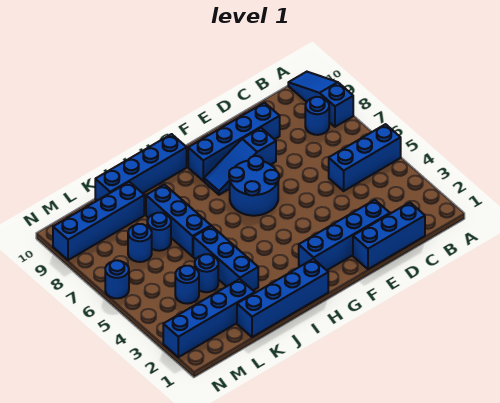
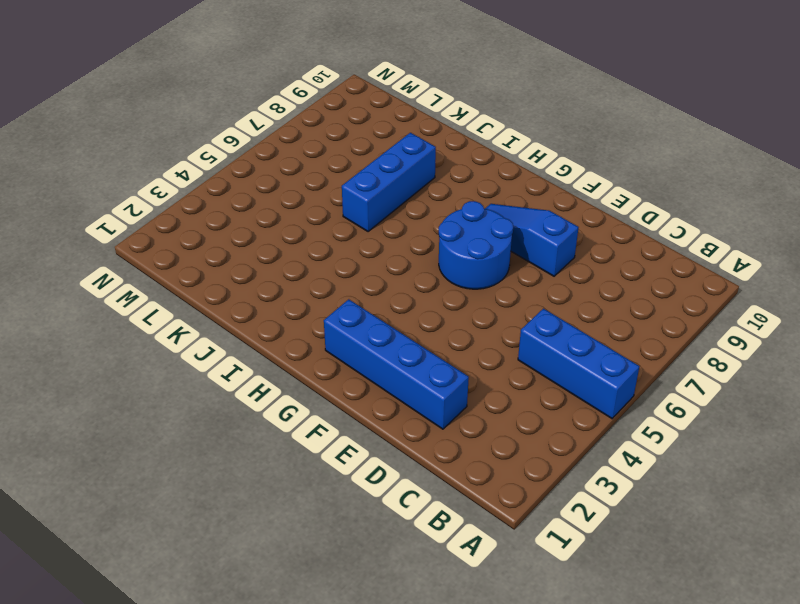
none -> blue slope A8:A10 level 1 top 8
none -> blue round brick B8 level 1
none -> blue brick C1:E1 level 1

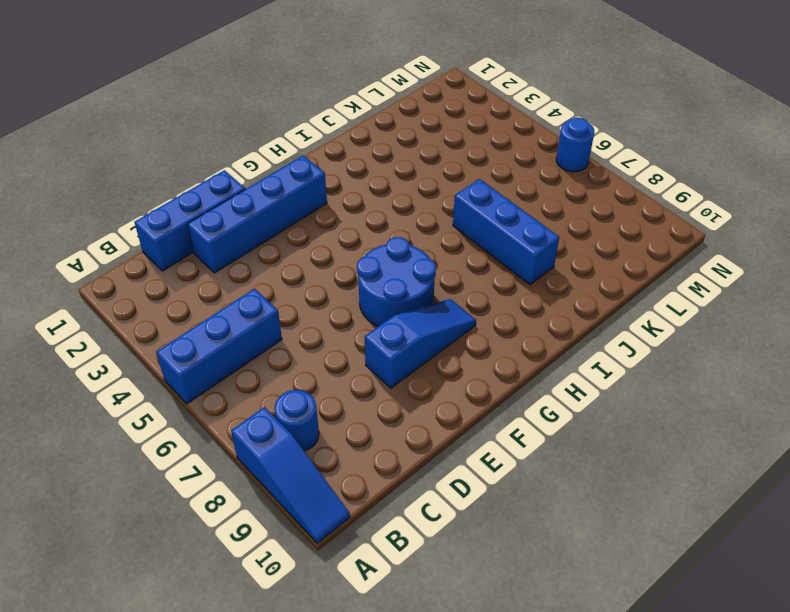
none -> blue brick D9:G9 level 1
none -> blue brick H1:K1 level 1
none -> blue brick H10:K10 level 1

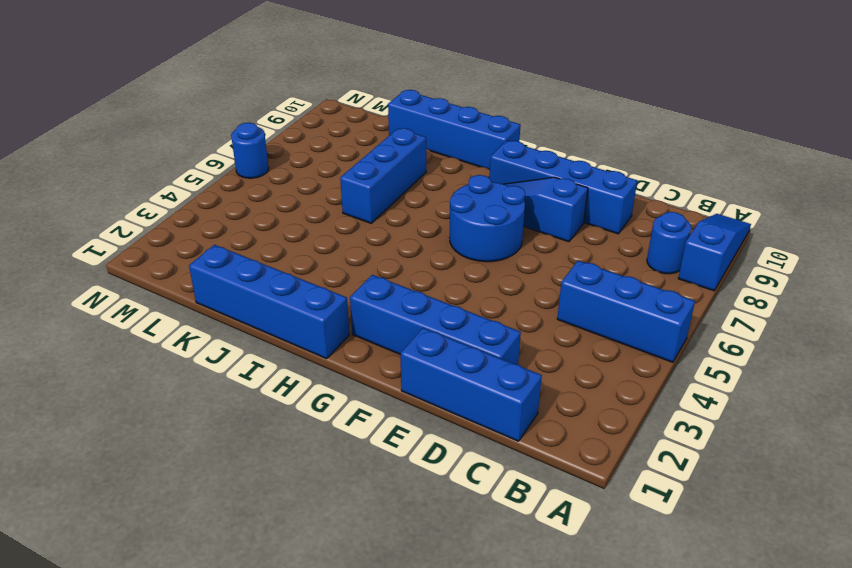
none -> blue brick J3:J5 level 1
none -> blue brick K2:N2 level 1
none -> blue round brick K4 level 1

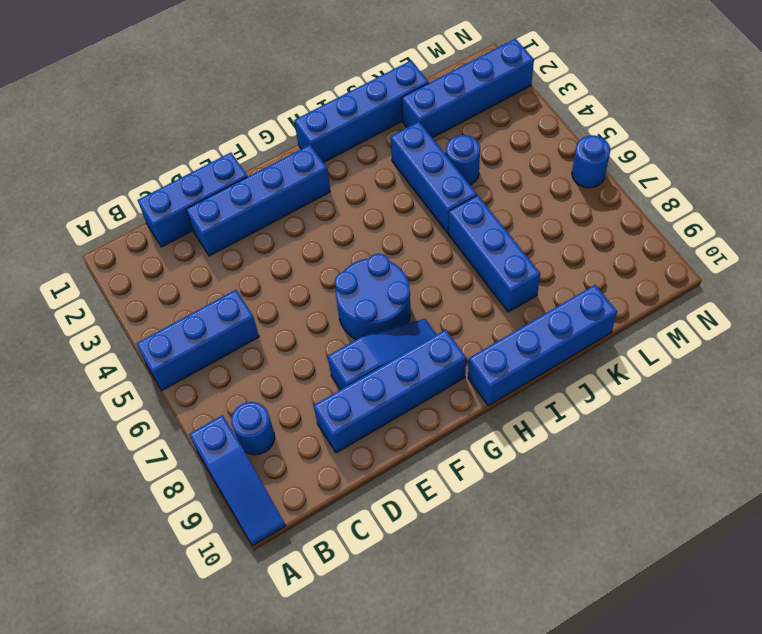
none -> blue round brick K7 level 1
none -> blue brick K9:N9 level 1
none -> blue round brick L4 level 1

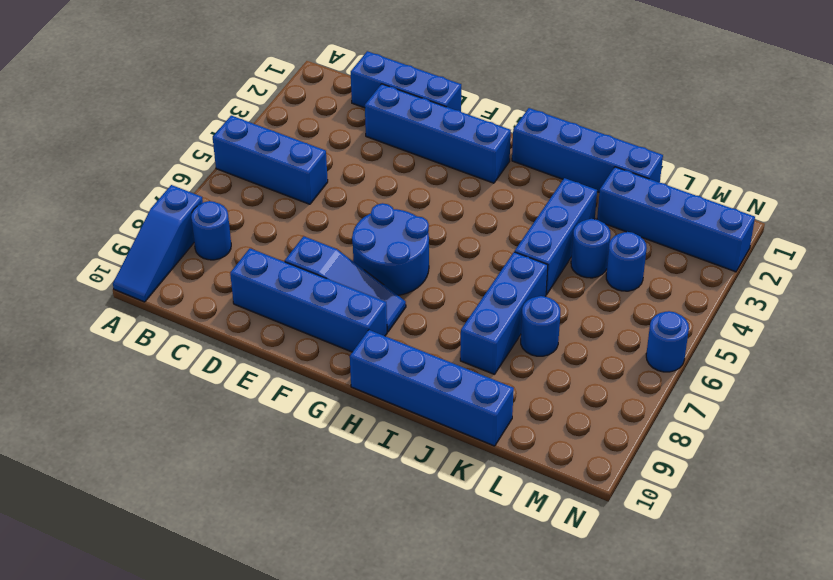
none -> blue brick K9:N9 level 1
none -> blue round brick L7 level 1

